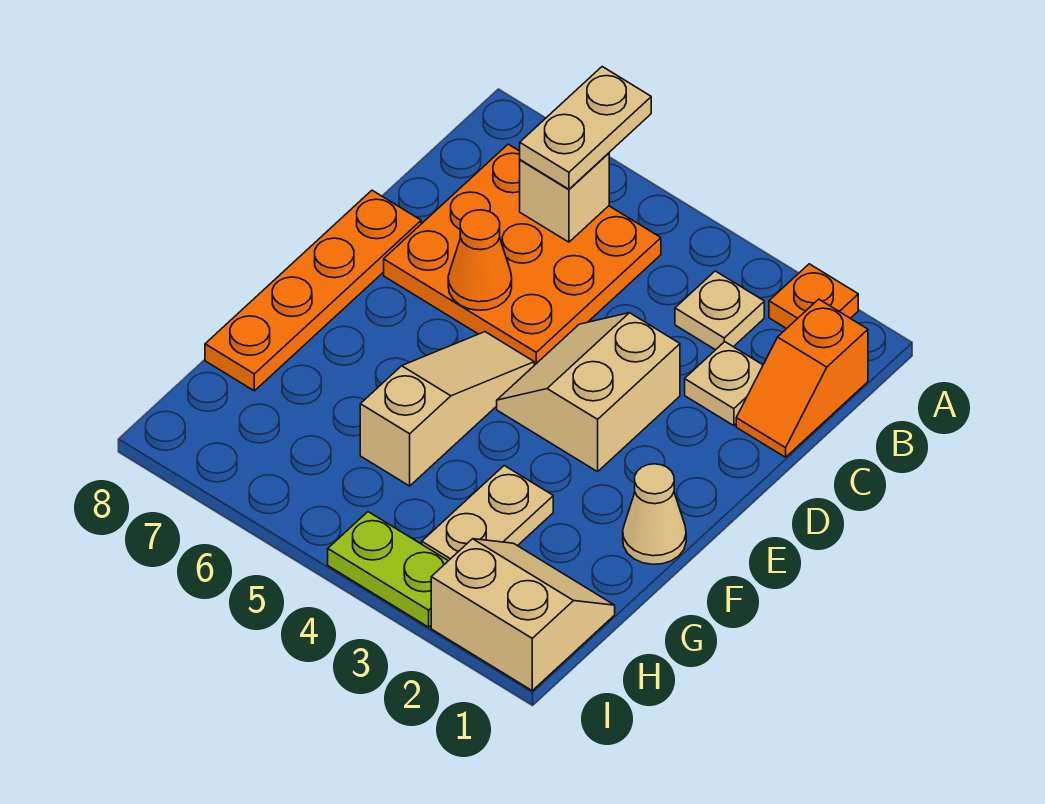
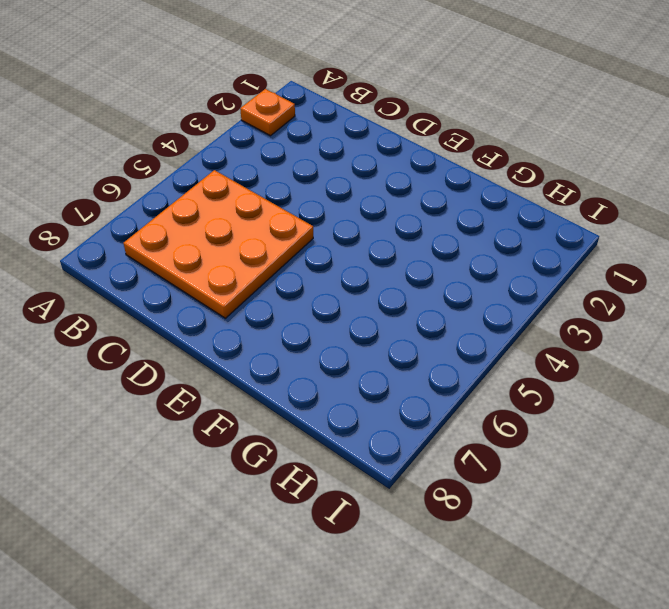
none -> orange slope B1:C1 level 1 top B
none -> tan plate B3 level 1
none -> tan plate C2 level 1

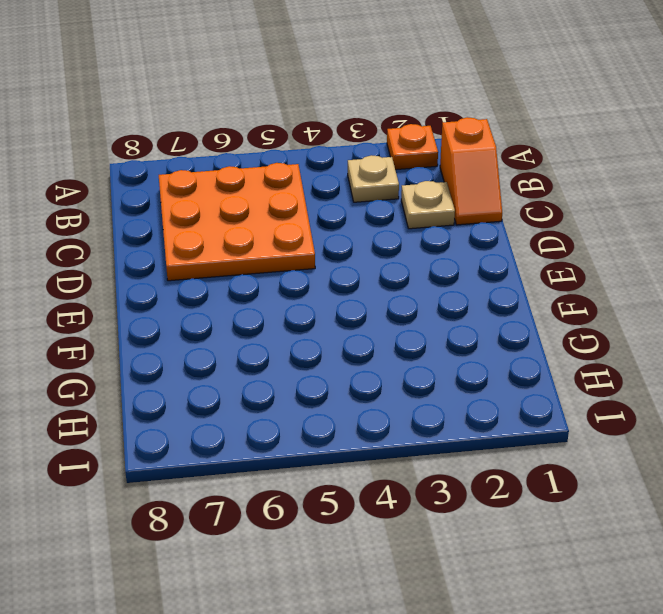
none -> tan slope D3:E4 level 1 top 3
none -> orange plate D8:G8 level 1
none -> tan slope E5:G5 level 1 top G

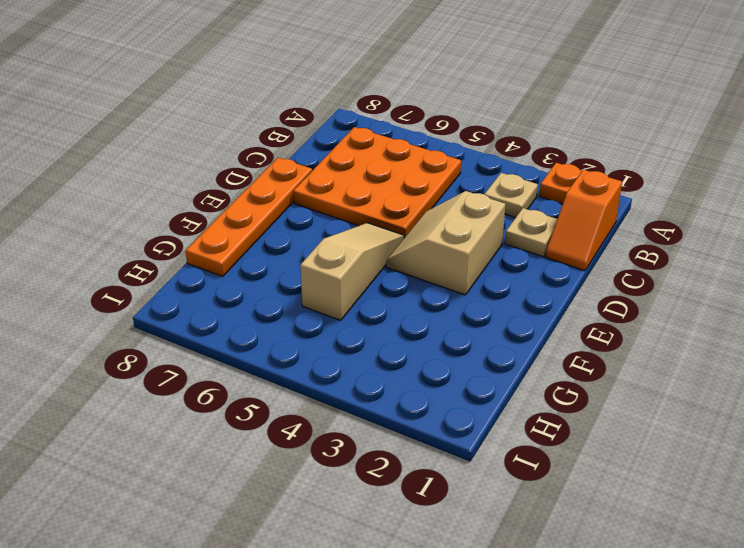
none -> tan cone F1 level 1
none -> tan plate G3:H3 level 1
none -> tan slope H1:I2 level 1 top I

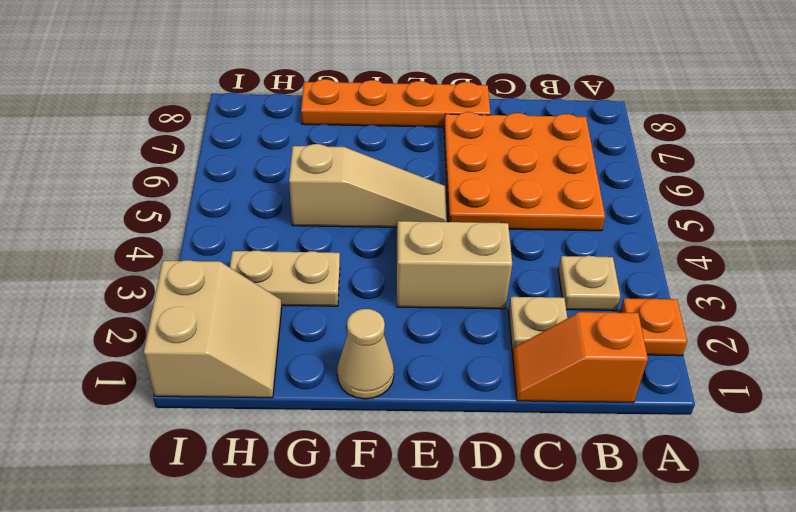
none -> lime plate I3:I4 level 1
none -> tan brick B6 level 2
none -> orange cone D6 level 2

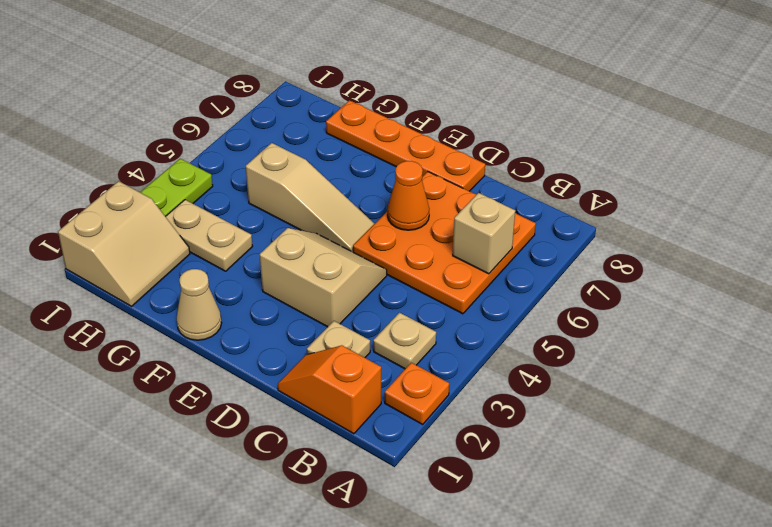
none -> tan plate A6:B6 level 3

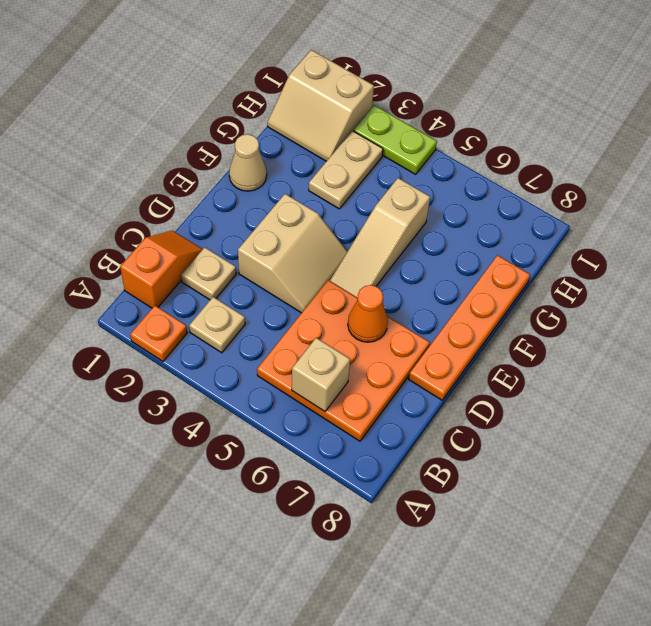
none -> tan plate A6:B6 level 3

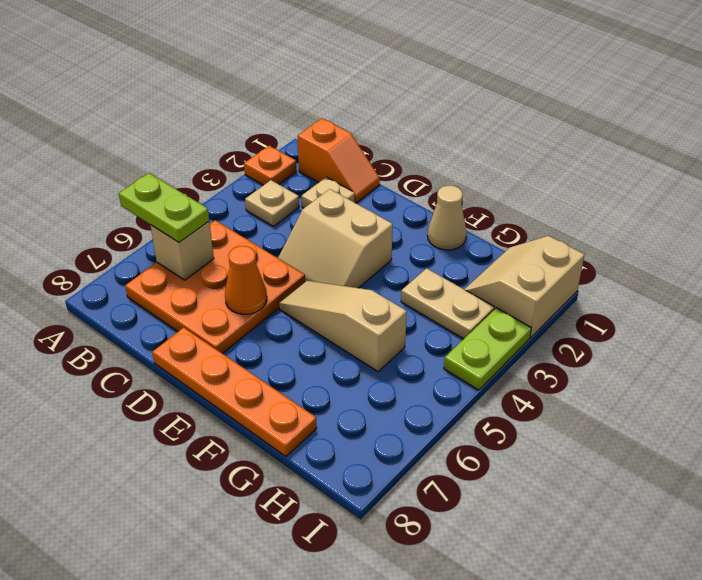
lime plate A6:B6 level 3 -> tan plate A6:B6 level 3

